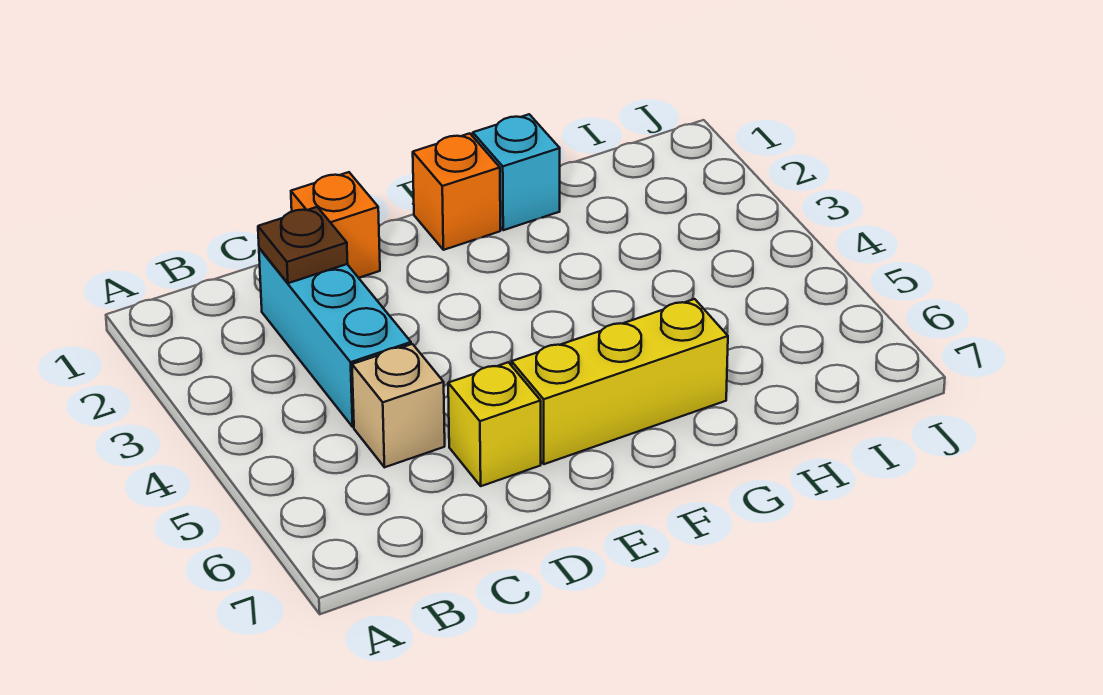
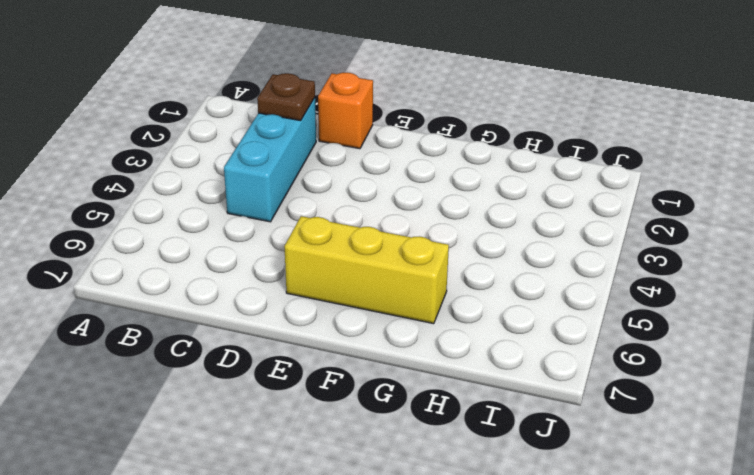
none -> tan brick C5 level 1
none -> yellow brick D6 level 1

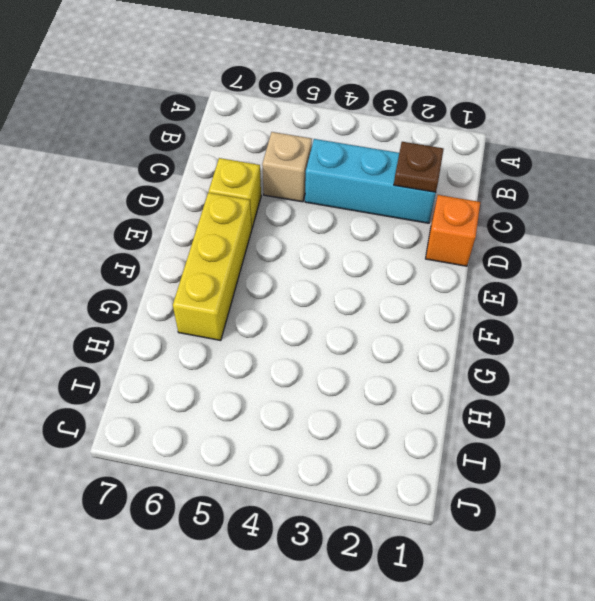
none -> orange brick F1 level 1
none -> cyan brick G1 level 1

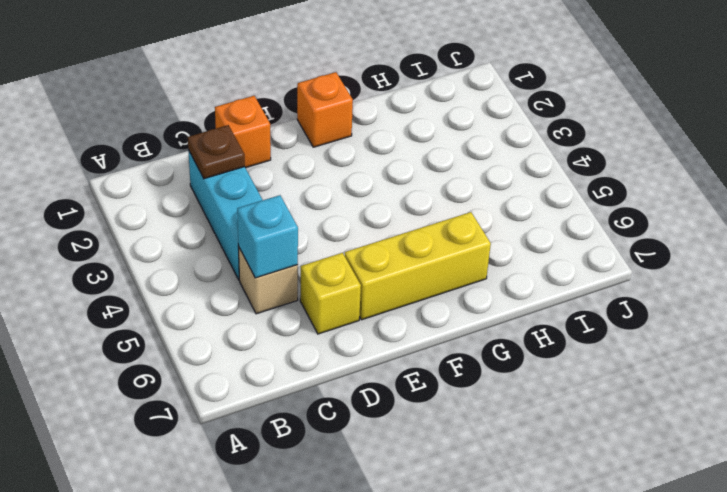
cyan brick C5 level 2 -> cyan brick G1 level 1

